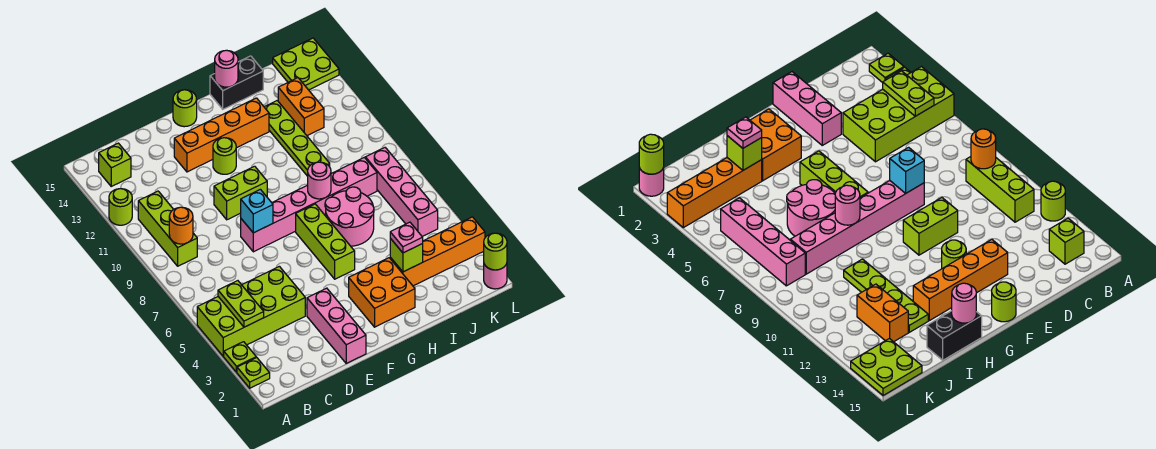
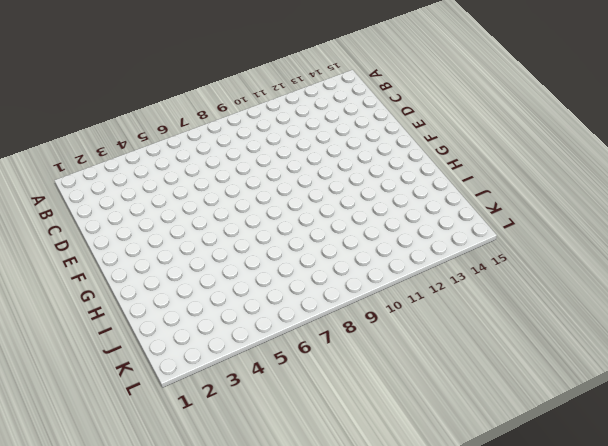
none -> lime plate A2 level 1
none -> lime plate A3 level 1
none -> lime brick A4:D5 level 1
none -> lime round brick A12 level 1

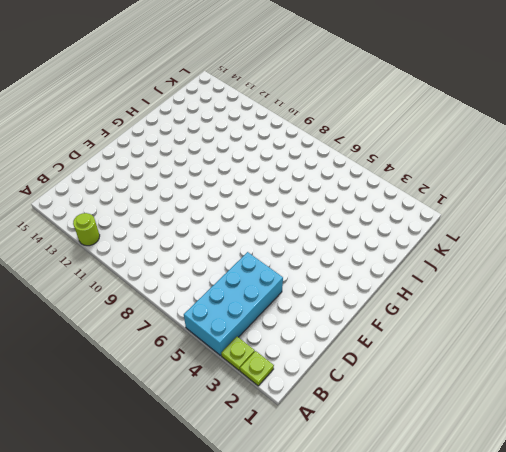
cyan brick A4:D5 level 1 -> lime brick A4:D5 level 1
none -> lime brick B9:B11 level 1
none -> lime brick B14 level 1
none -> pink brick E1:E3 level 1
none -> pink brick E8:J8 level 1

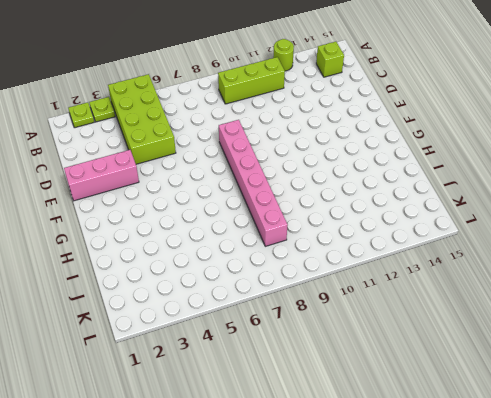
none -> lime brick E10:F10 level 1
none -> orange brick E13:H13 level 1
none -> lime round brick F12 level 1
none -> lime round brick F15 level 1

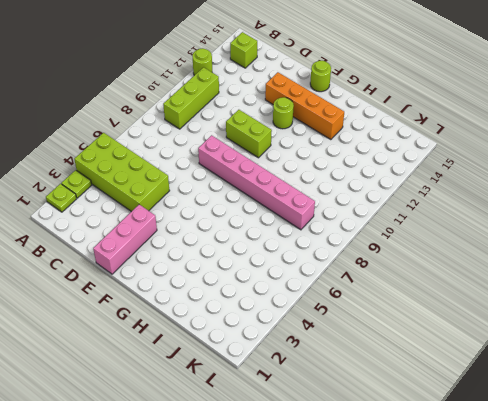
none -> orange brick G2:H3 level 1
none -> lime brick G5:G7 level 1
none -> pink round brick H6:I7 level 1
none -> black brick H15:I15 level 1

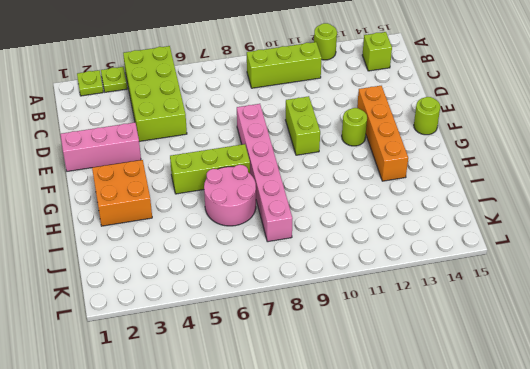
none -> black brick H15:I15 level 1
none -> orange brick I3:L3 level 1
none -> lime plate I10:I13 level 1
none -> orange brick J12:J13 level 1

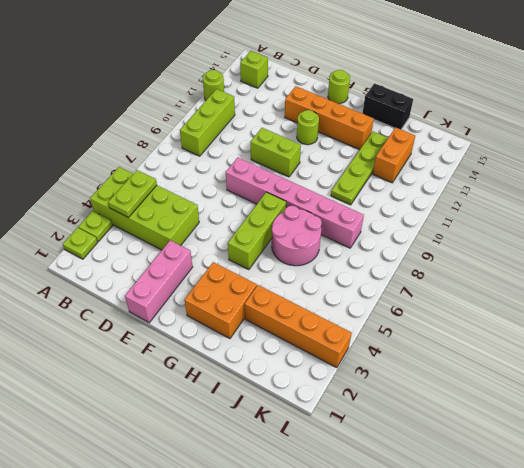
none -> pink brick K5:K8 level 1
none -> lime plate K14:L15 level 1
none -> pink round brick L1 level 1
none -> orange round brick B9 level 2

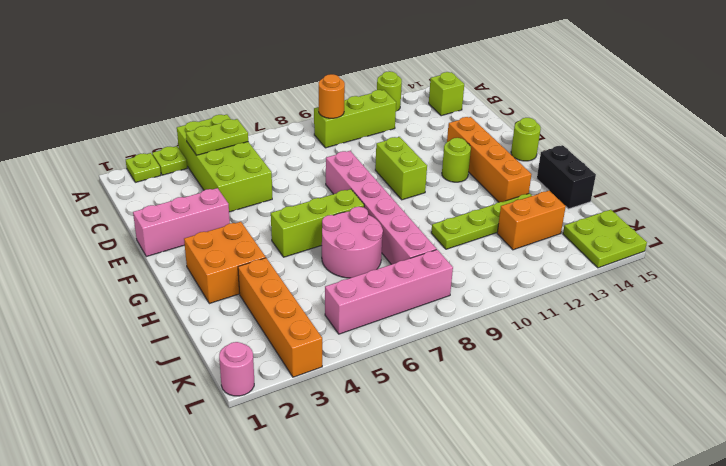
none -> cyan brick E8 level 2
none -> pink round brick H8 level 2
none -> pink round brick H15 level 2
none -> lime brick I3 level 2

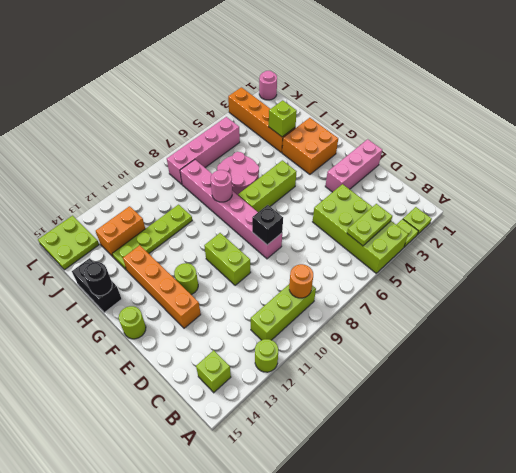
black brick E8 level 2 -> cyan brick E8 level 2
black round brick H15 level 2 -> pink round brick H15 level 2
none -> lime round brick L1 level 2
none -> pink plate I3 level 3

